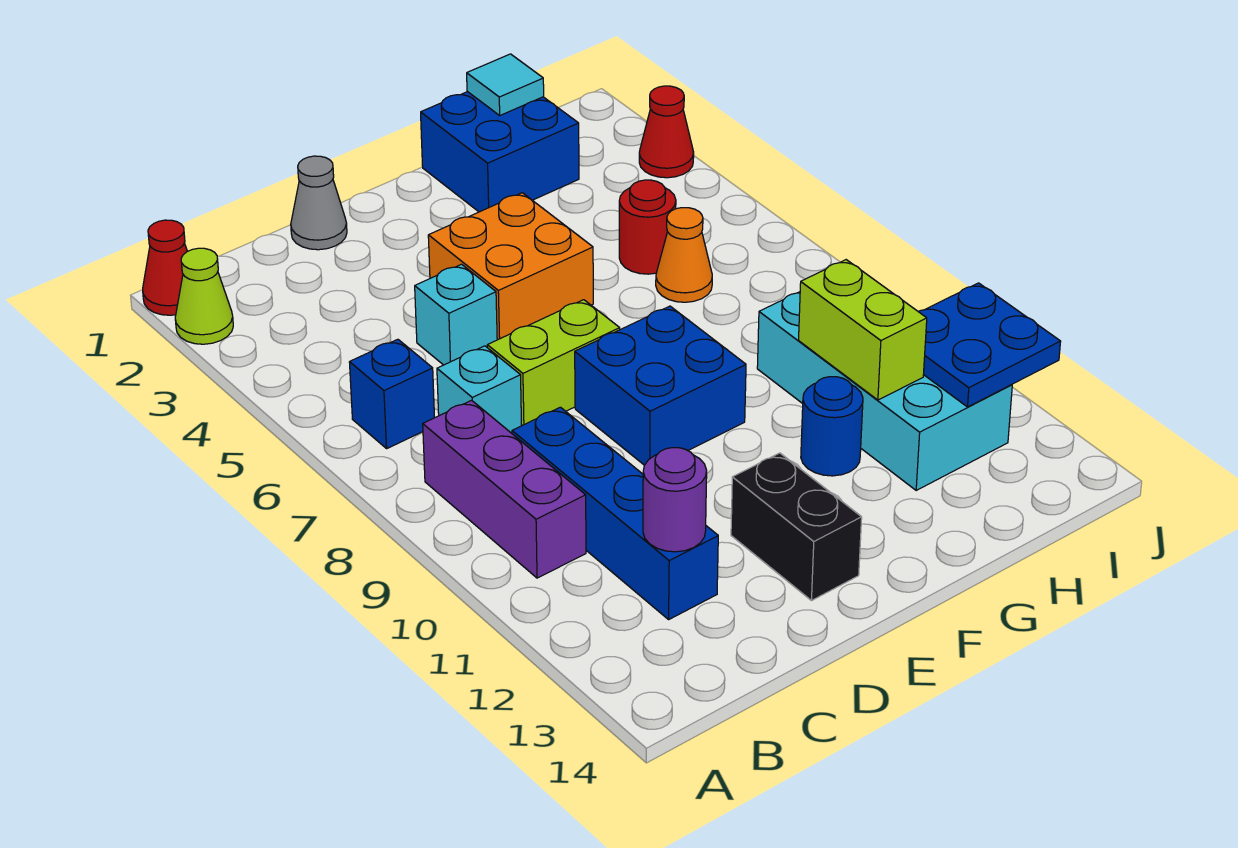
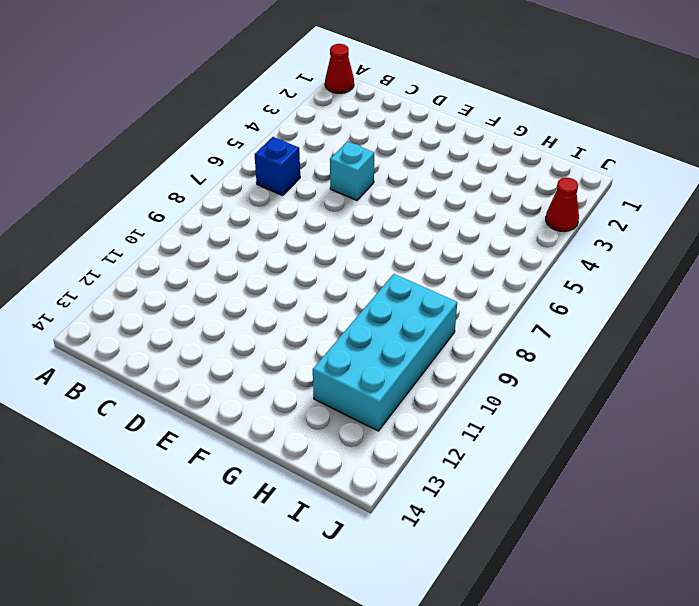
none -> lime cone A2 level 1
none -> purple brick B8:B10 level 1
none -> cyan brick C7 level 1

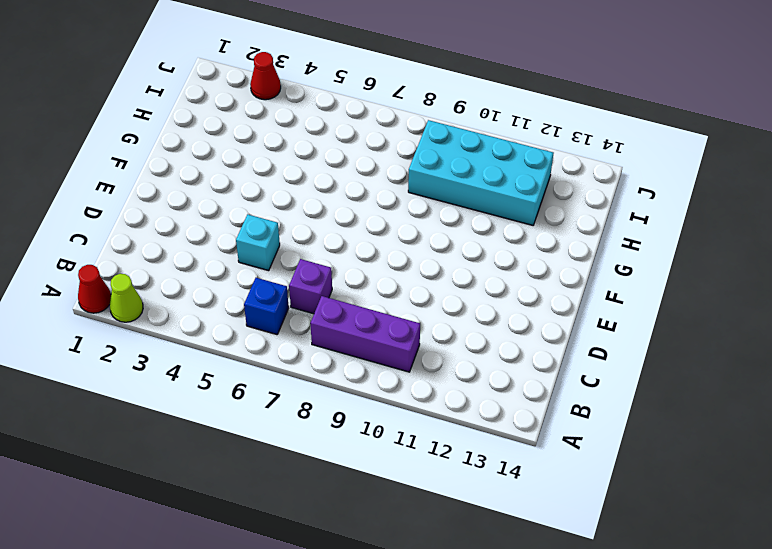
purple brick C7 level 1 -> cyan brick C7 level 1
none -> blue brick C9:C12 level 1
none -> grey cone D1 level 1
none -> lime brick D7:E7 level 1

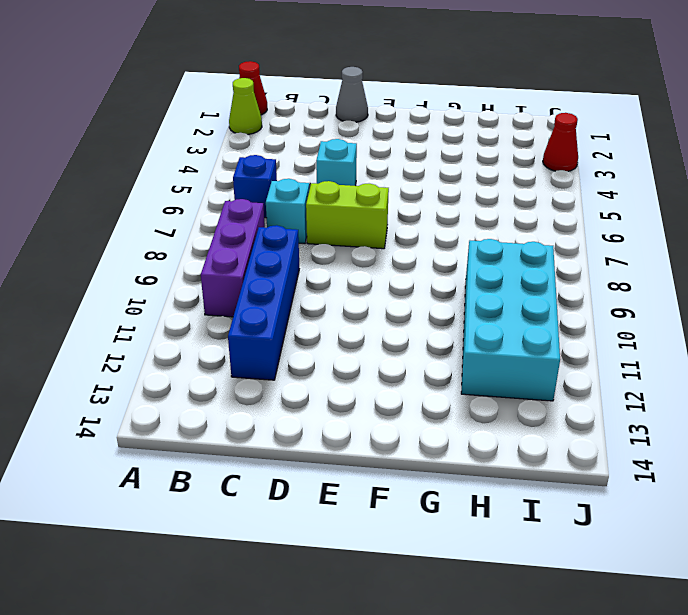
none -> orange brick E4:F5 level 1
none -> blue brick E8:F9 level 1
none -> black brick E12:E13 level 1

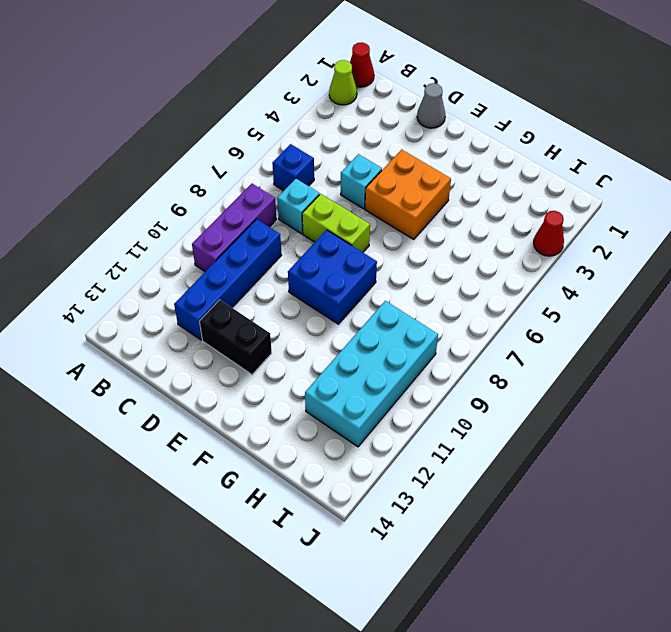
black brick D12:E12 level 1 -> black brick E12:E13 level 1
none -> blue brick G1:H2 level 1
none -> blue round brick G11 level 1
none -> red round brick H5 level 1

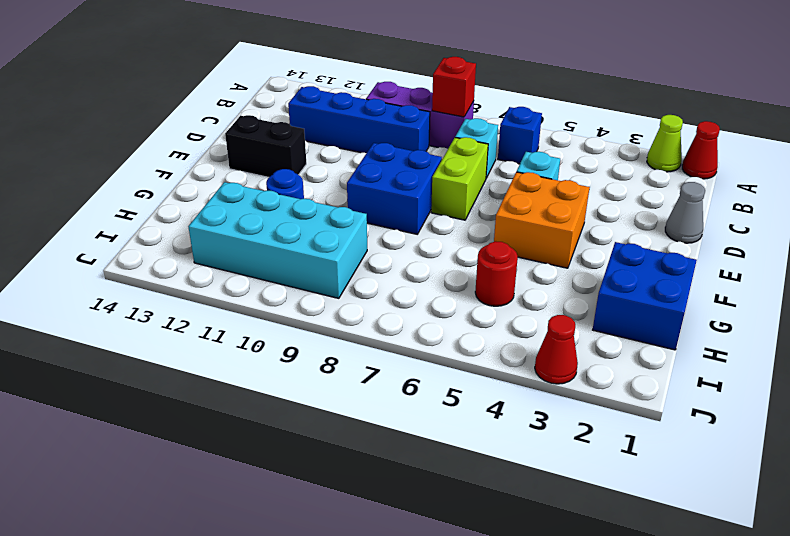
red brick B8 level 2 -> none
none -> orange cone H6 level 1
none -> purple round brick C12 level 2
none -> cyan tile H1 level 2

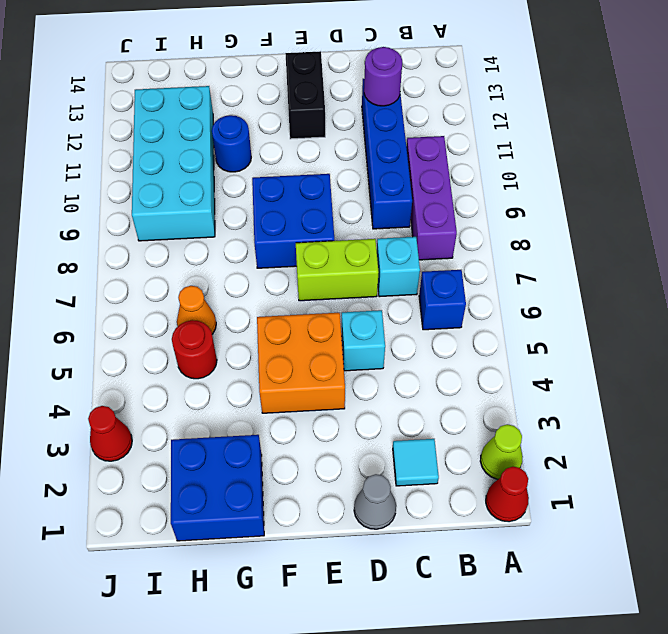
cyan tile C2 level 1 -> cyan tile H1 level 2
none -> lime brick H10:H11 level 2
none -> blue plate I11:J12 level 2

